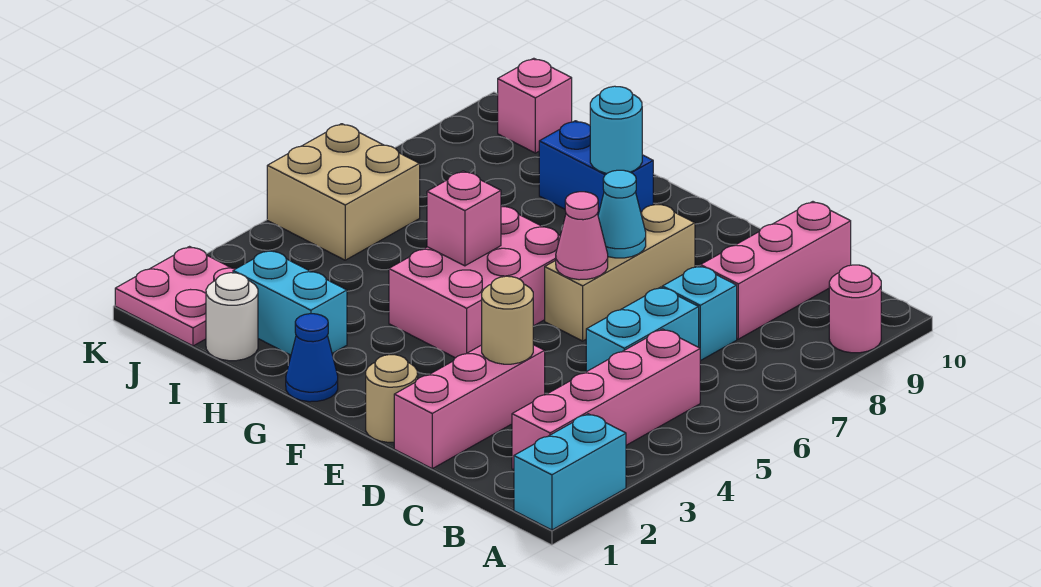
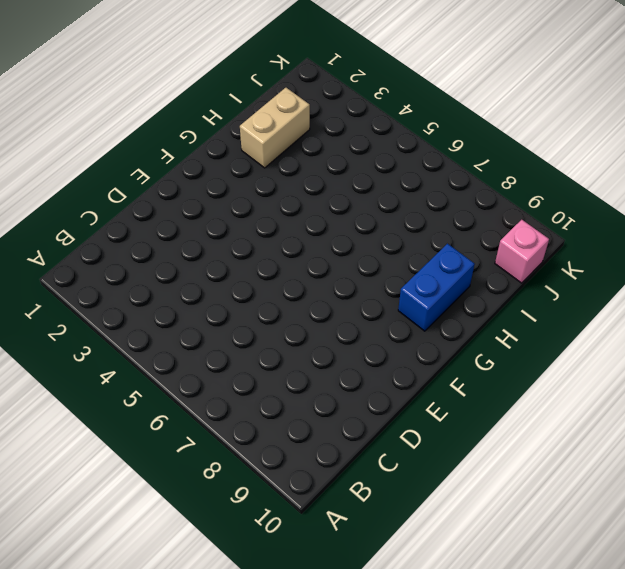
tan brick H2:I2 level 1 -> cyan brick H2:I2 level 1
none -> cyan brick A1:A2 level 1
none -> pink round brick A9 level 1
none -> pink brick B2:B5 level 1

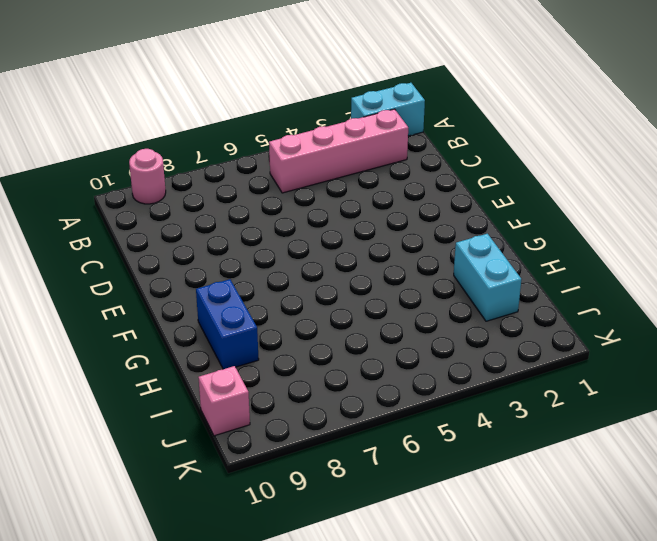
none -> cyan brick C5:C6 level 1
none -> cyan brick C7 level 1
none -> pink brick C8:C10 level 1

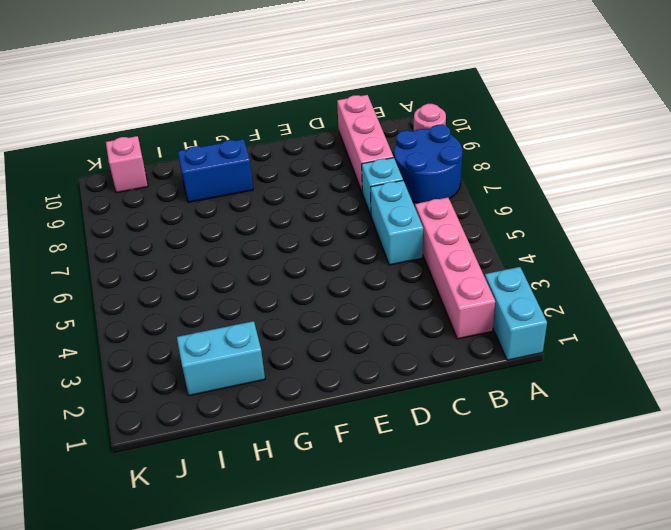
blue round brick A7:B8 level 1 -> none
none -> pink brick D1:D3 level 1
none -> tan round brick E1 level 1
none -> tan brick E6:E8 level 1

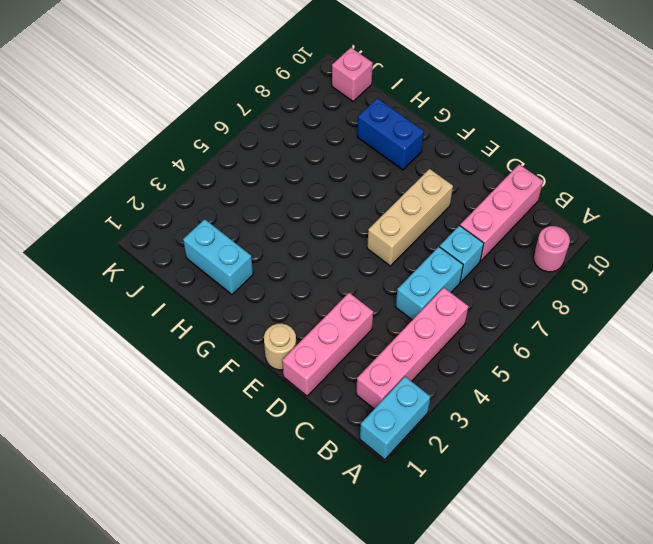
none -> pink brick F4:G6 level 1
none -> blue cone G1 level 1
none -> white round brick I1 level 1

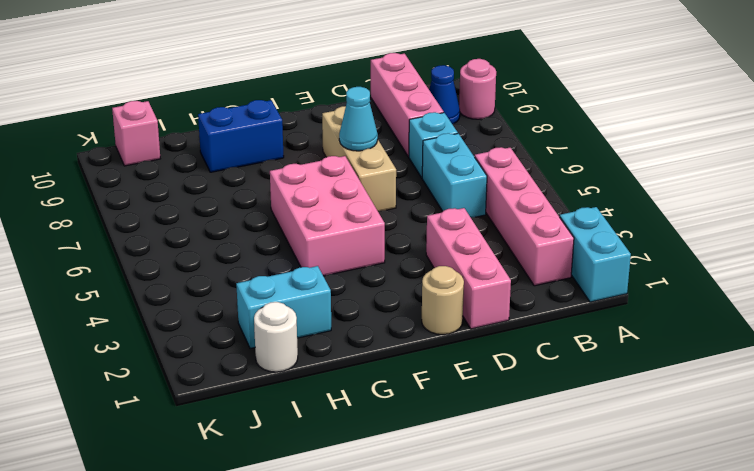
blue cone B9 level 1 -> blue cone G1 level 1
none -> pink plate J1:K2 level 1
none -> tan brick J5:K6 level 1
none -> tan round brick D3 level 2

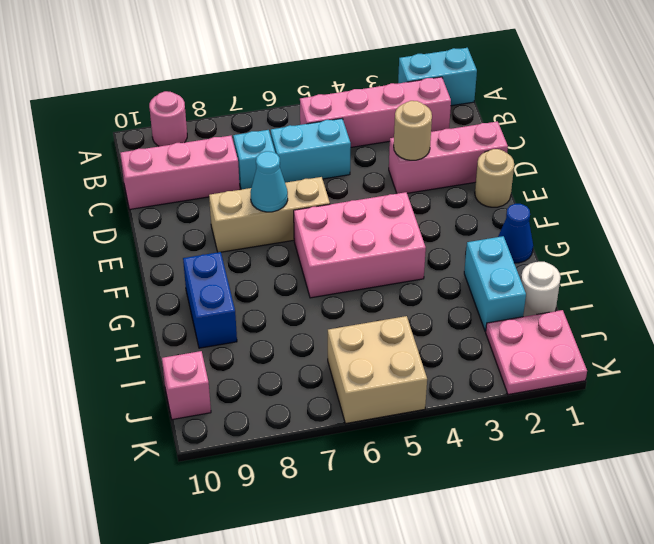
none -> pink cone E6 level 2
none -> pink brick G5 level 2
none -> cyan round brick G9 level 2

